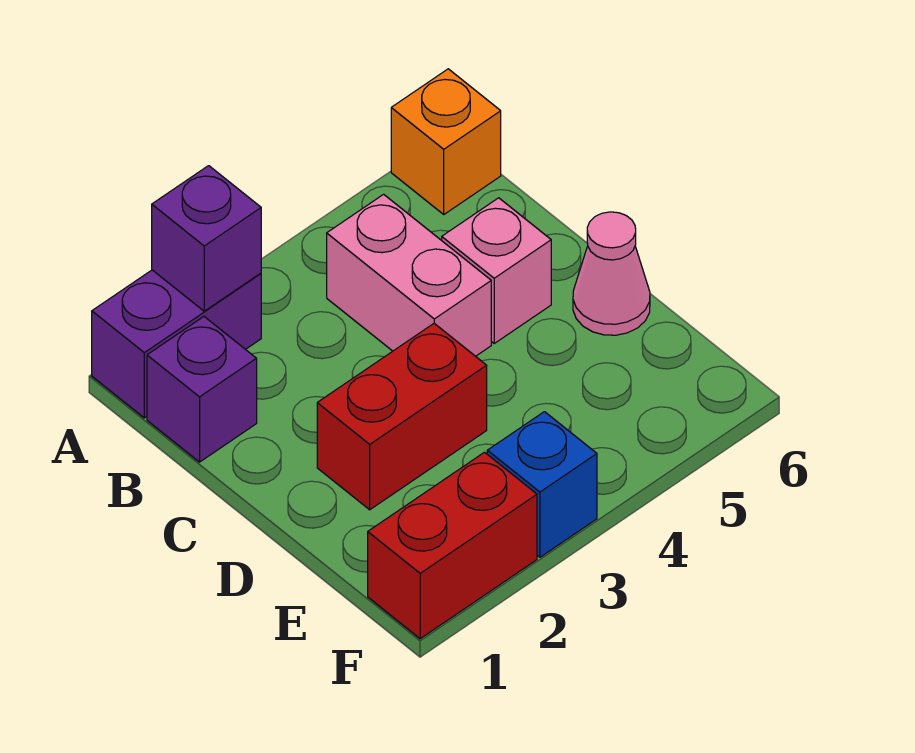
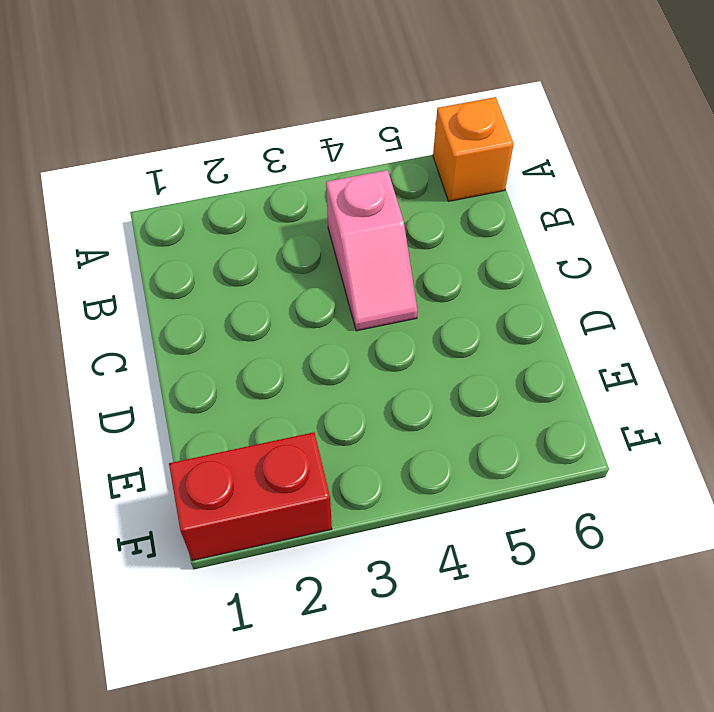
pink slope B4:C4 level 1 top B -> pink brick B4:C4 level 1
none -> purple brick A1:A2 level 1
none -> purple brick B1 level 1

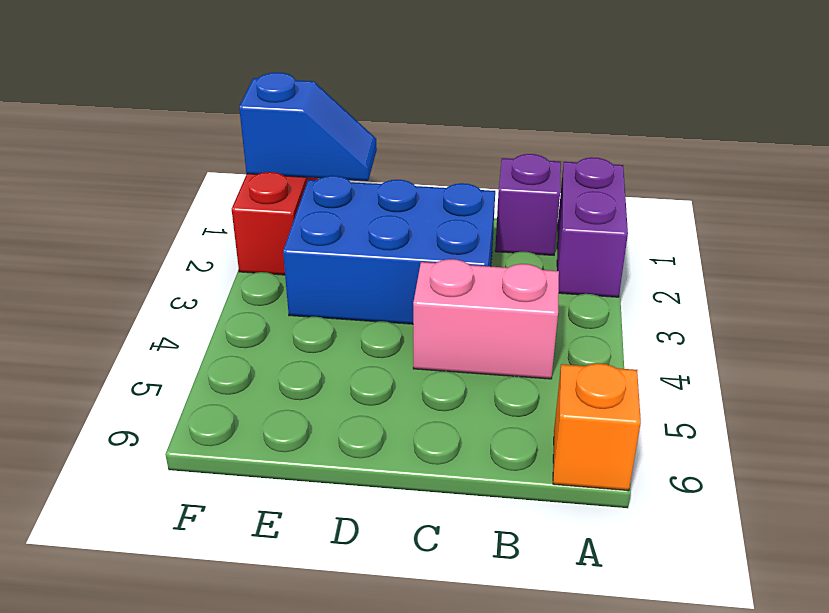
blue brick C2:E3 level 1 -> red brick D2:D3 level 1
blue slope E1:F1 level 2 top F -> none
none -> pink brick C5 level 1
none -> pink cone D6 level 1

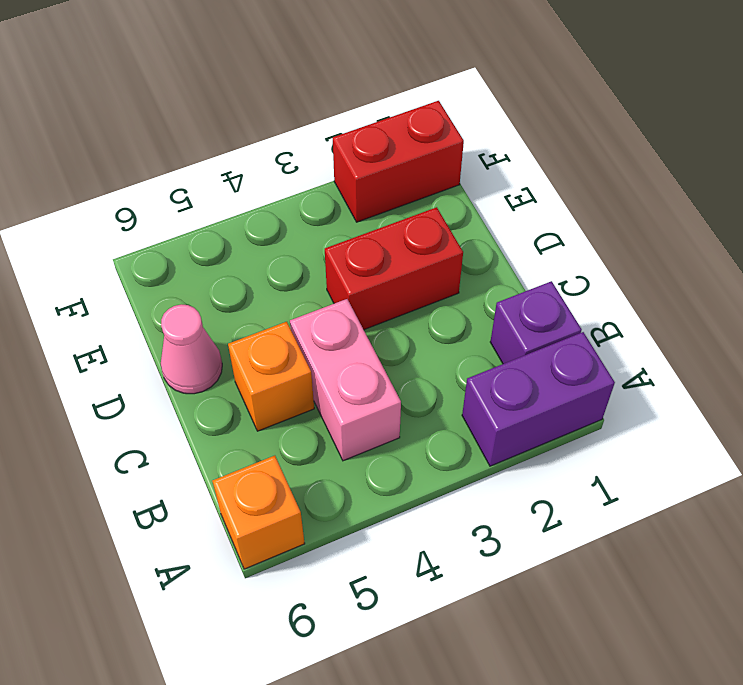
orange brick C5 level 1 -> pink brick C5 level 1
none -> blue brick F3 level 1
none -> purple brick A2 level 2

